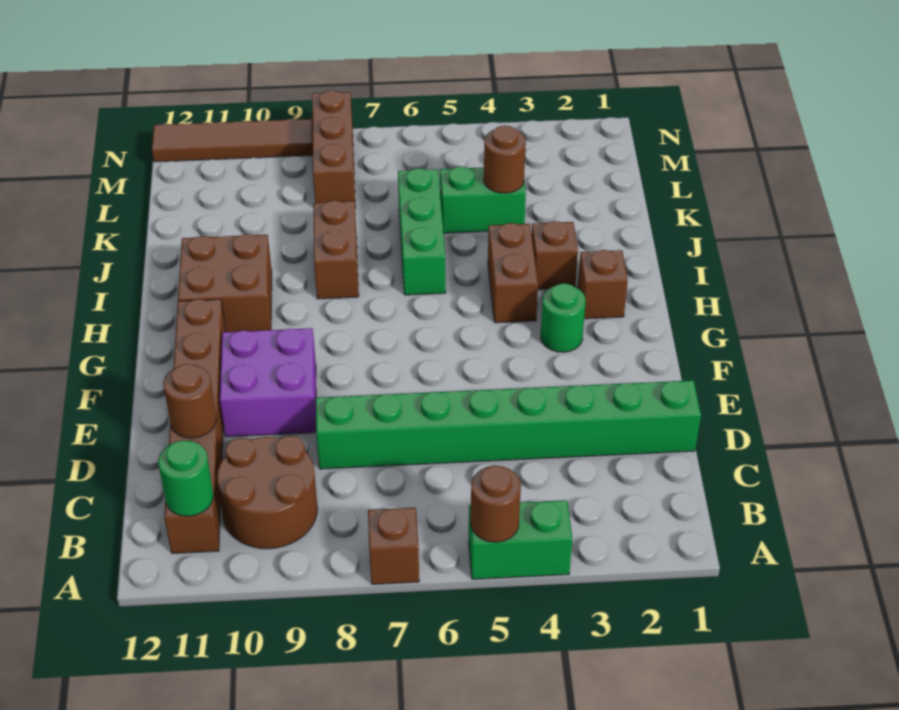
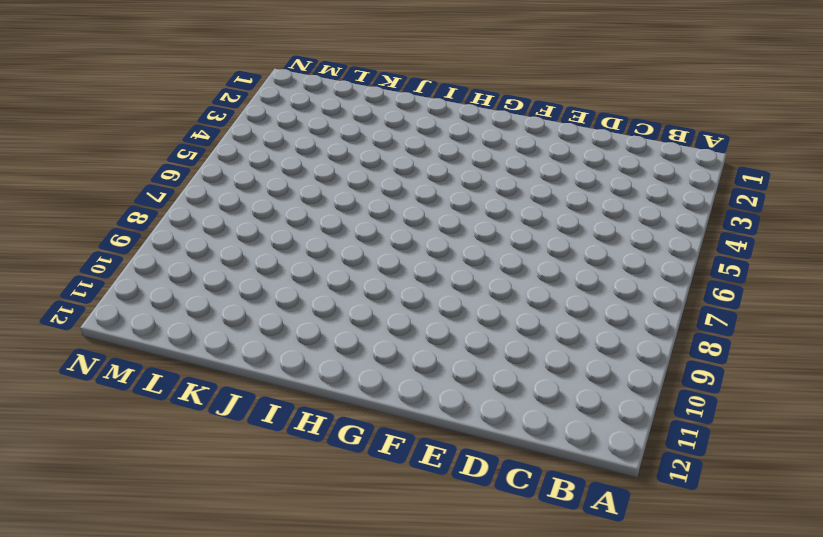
none -> green brick A4:A5 level 1
none -> brown brick A7 level 1
none -> brown round brick B9:C10 level 1

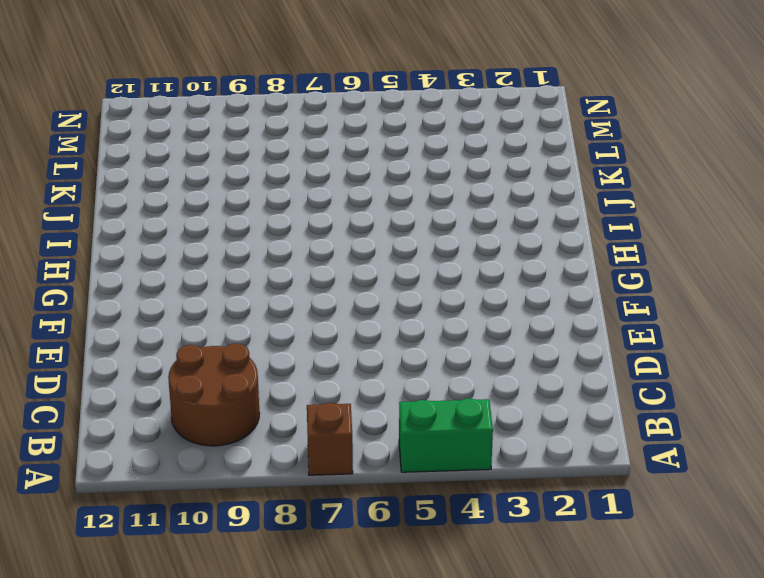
none -> brown brick B11:G11 level 1
none -> green brick D1:D8 level 1
none -> purple brick E9:F10 level 1

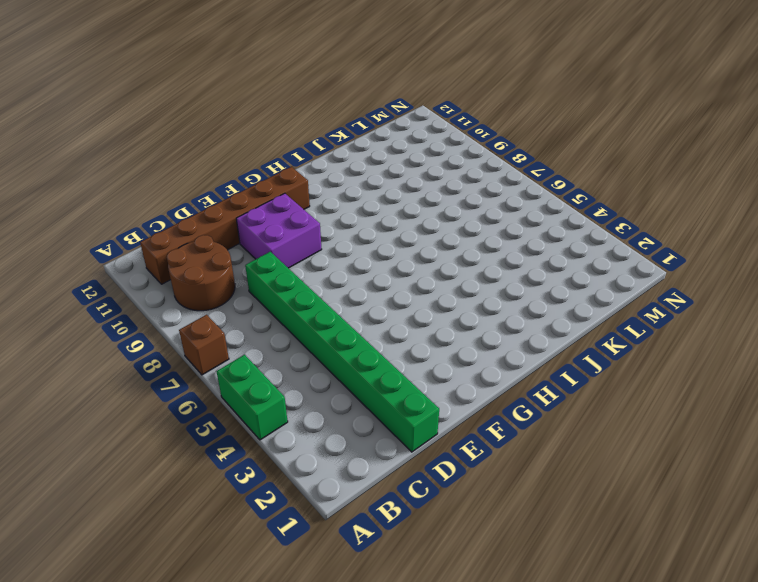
none -> green round brick G3 level 1
none -> brown brick H2 level 1
none -> brown brick H4:I4 level 1

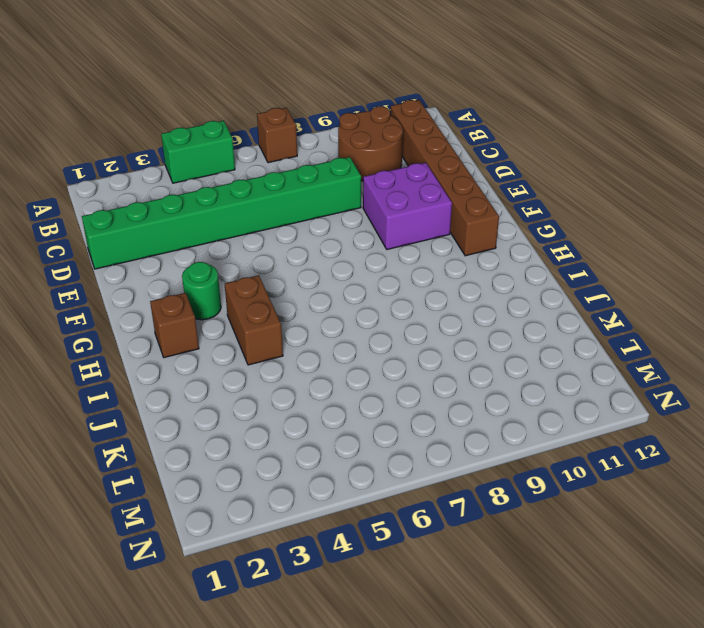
none -> brown brick H10:I11 level 1
none -> brown brick I3 level 1
none -> green brick I6:K6 level 1

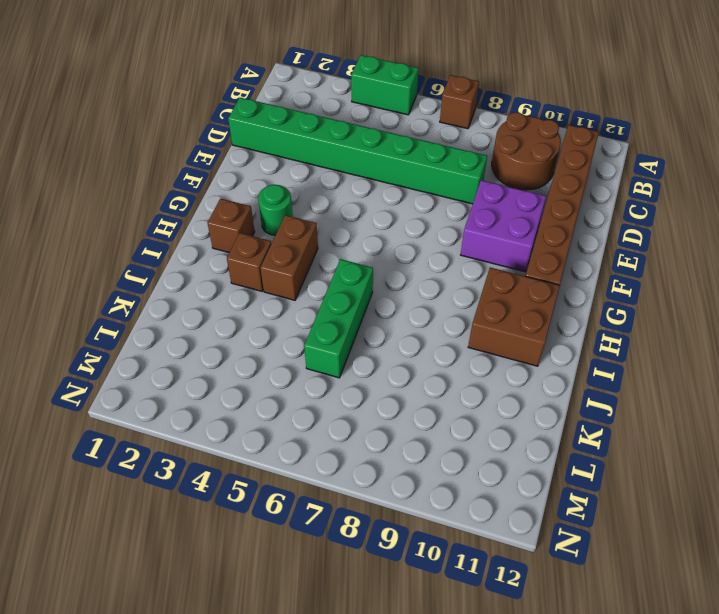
none -> brown brick I8:J8 level 1
none -> green brick K4:K5 level 1
none -> brown brick L8:N8 level 1

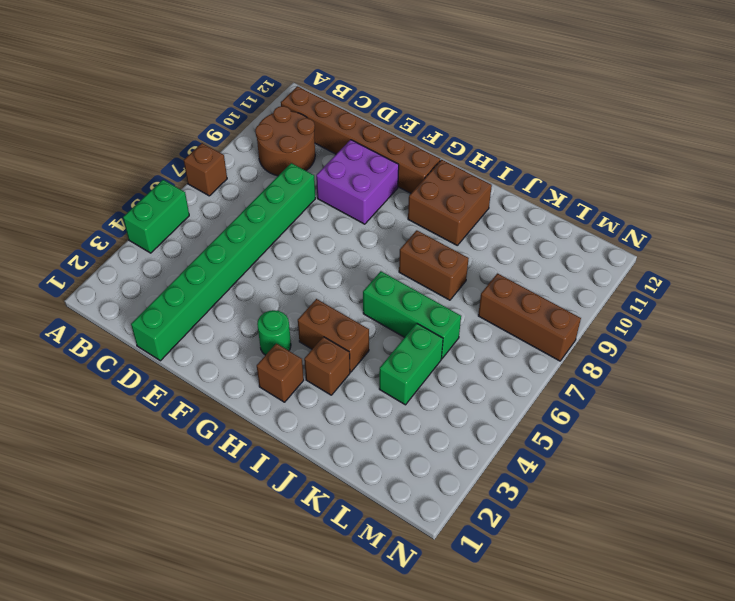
none -> brown tile N9:N12 level 1
none -> brown round brick A5 level 2
none -> green round brick B11 level 2

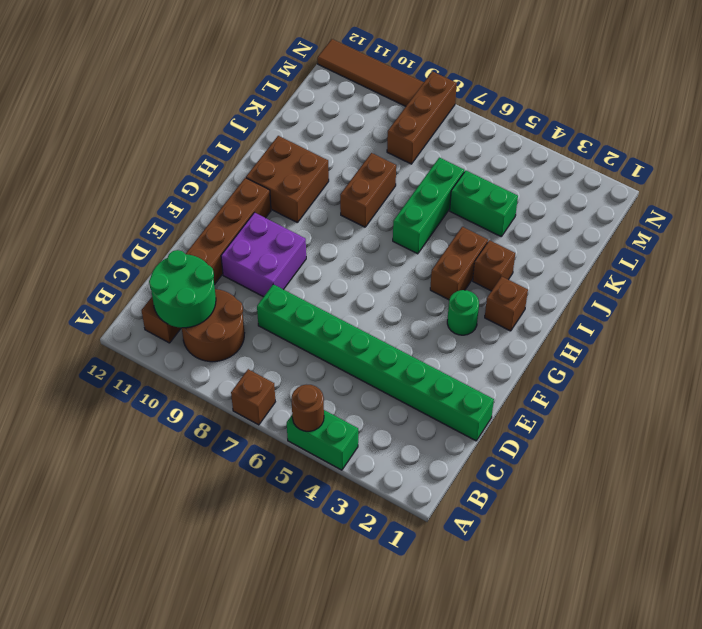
green round brick B10:C11 level 2 -> green round brick B11 level 2
none -> brown round brick D11 level 2
none -> brown round brick K4 level 2

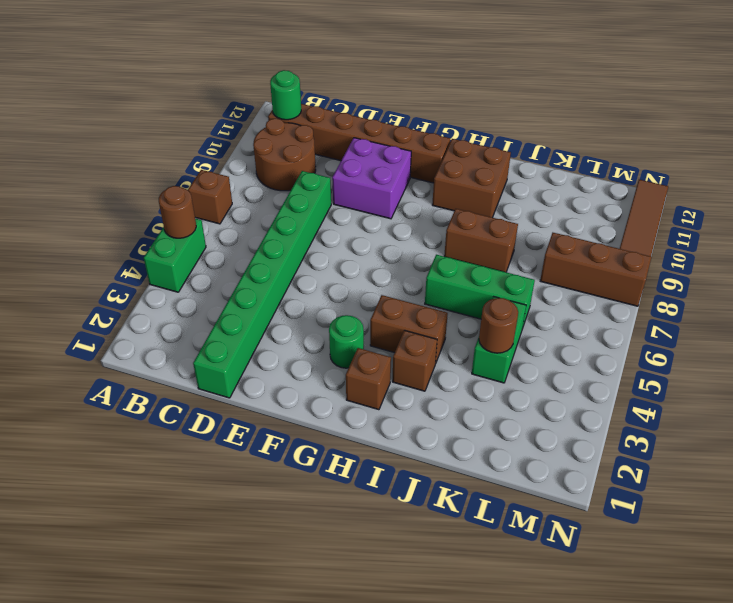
none -> brown round brick D11 level 2

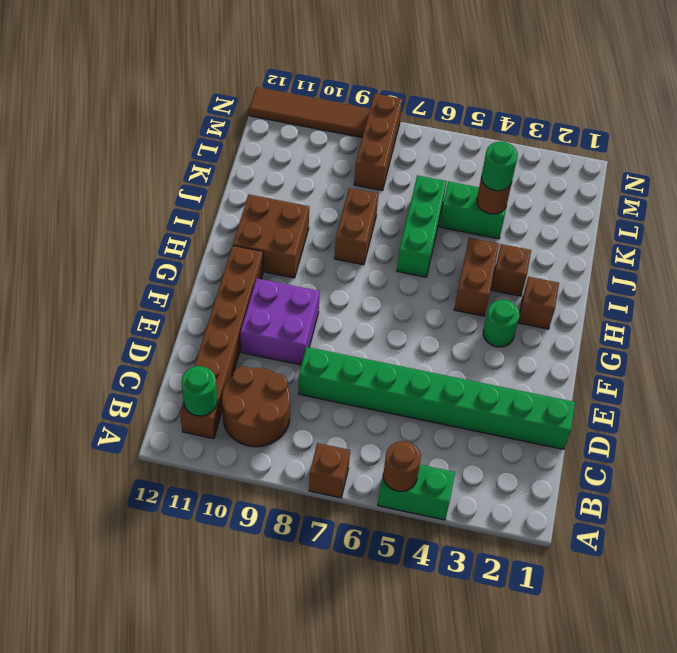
green round brick K4 level 3 -> none
none -> brown round brick D11 level 2

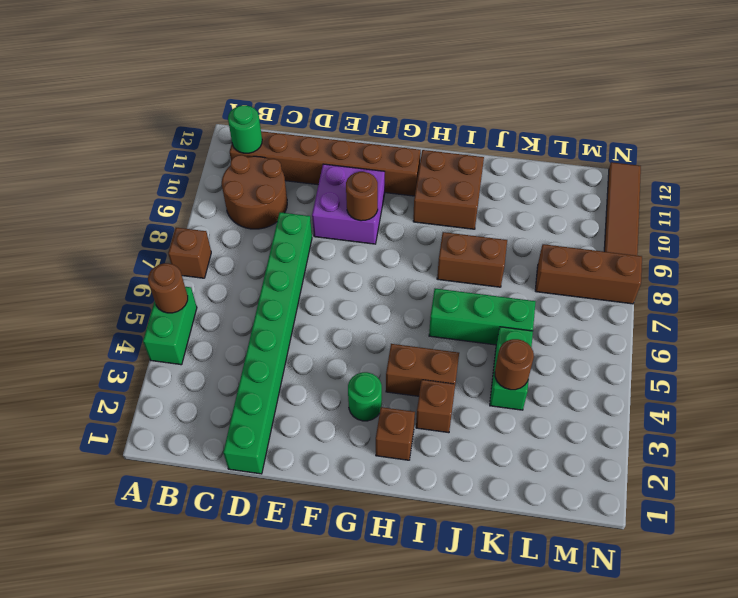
brown round brick F9 level 2 -> brown round brick D11 level 2

